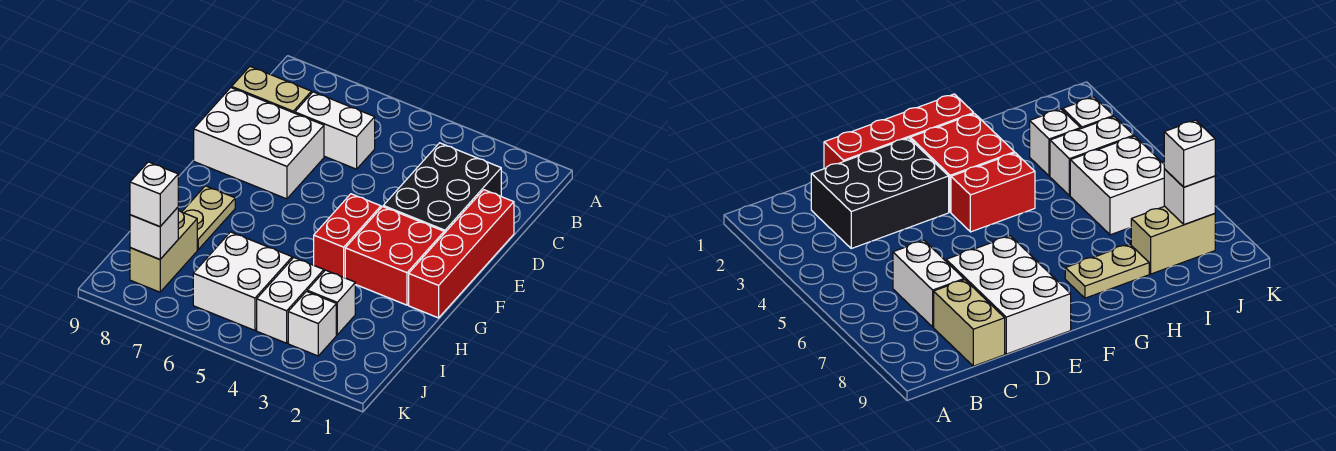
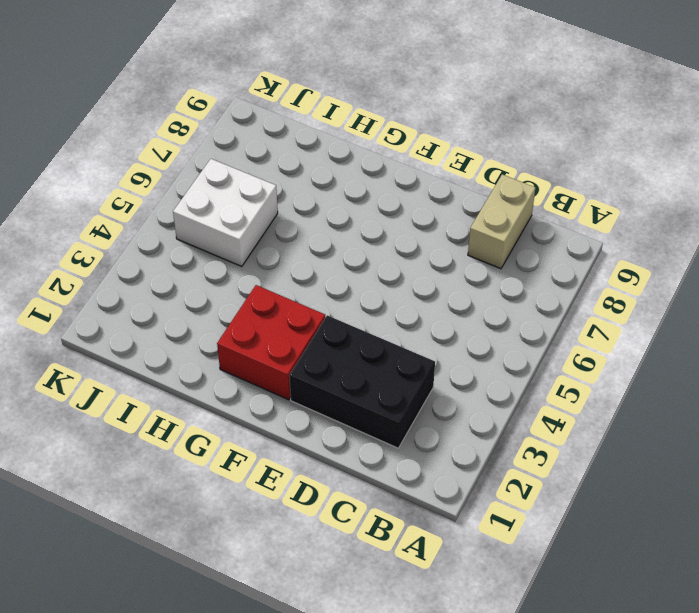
none -> white brick C6:C7 level 1
none -> red brick D1:G1 level 1
none -> white brick D7:E9 level 1

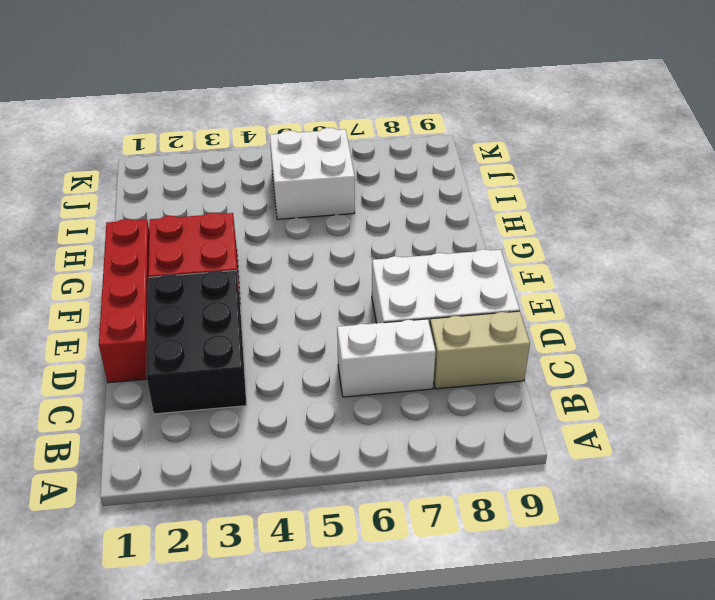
none -> red brick F4:G4 level 1
none -> tan plate G8:H8 level 1
none -> white brick I3 level 1

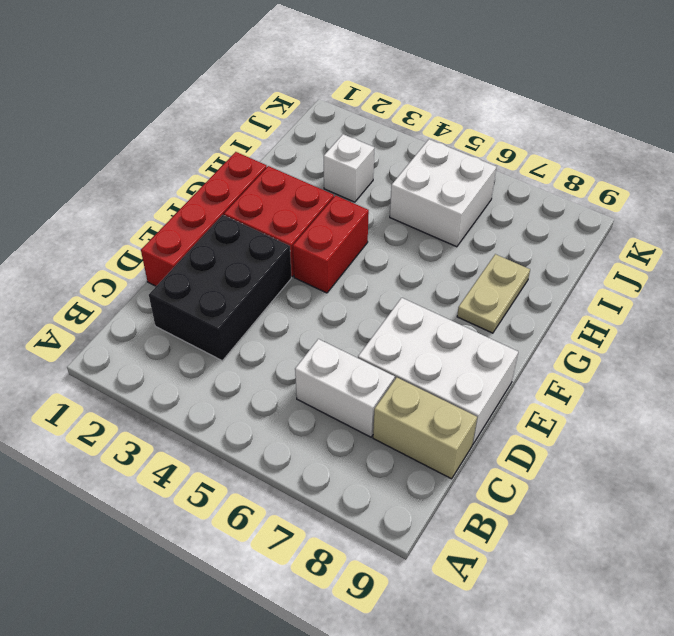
none -> white brick I4:J4 level 1
none -> tan brick I8:J8 level 1
none -> white brick J3 level 1

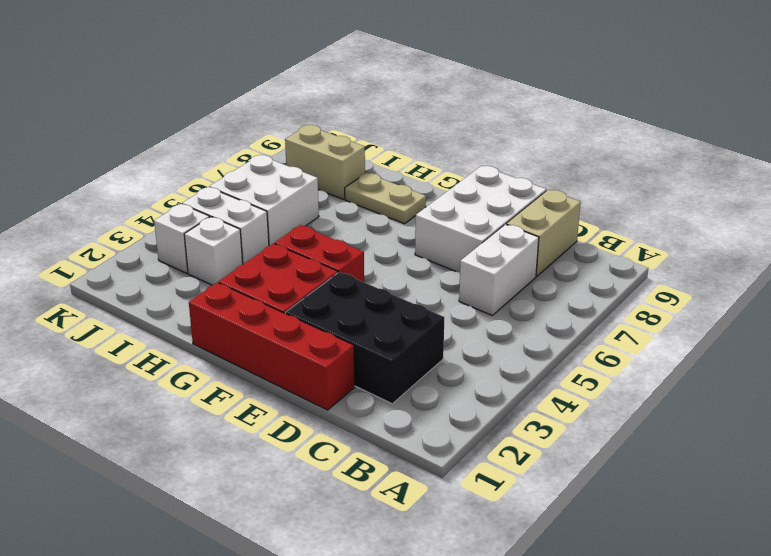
none -> white brick J8 level 2
none -> white brick J8 level 3

